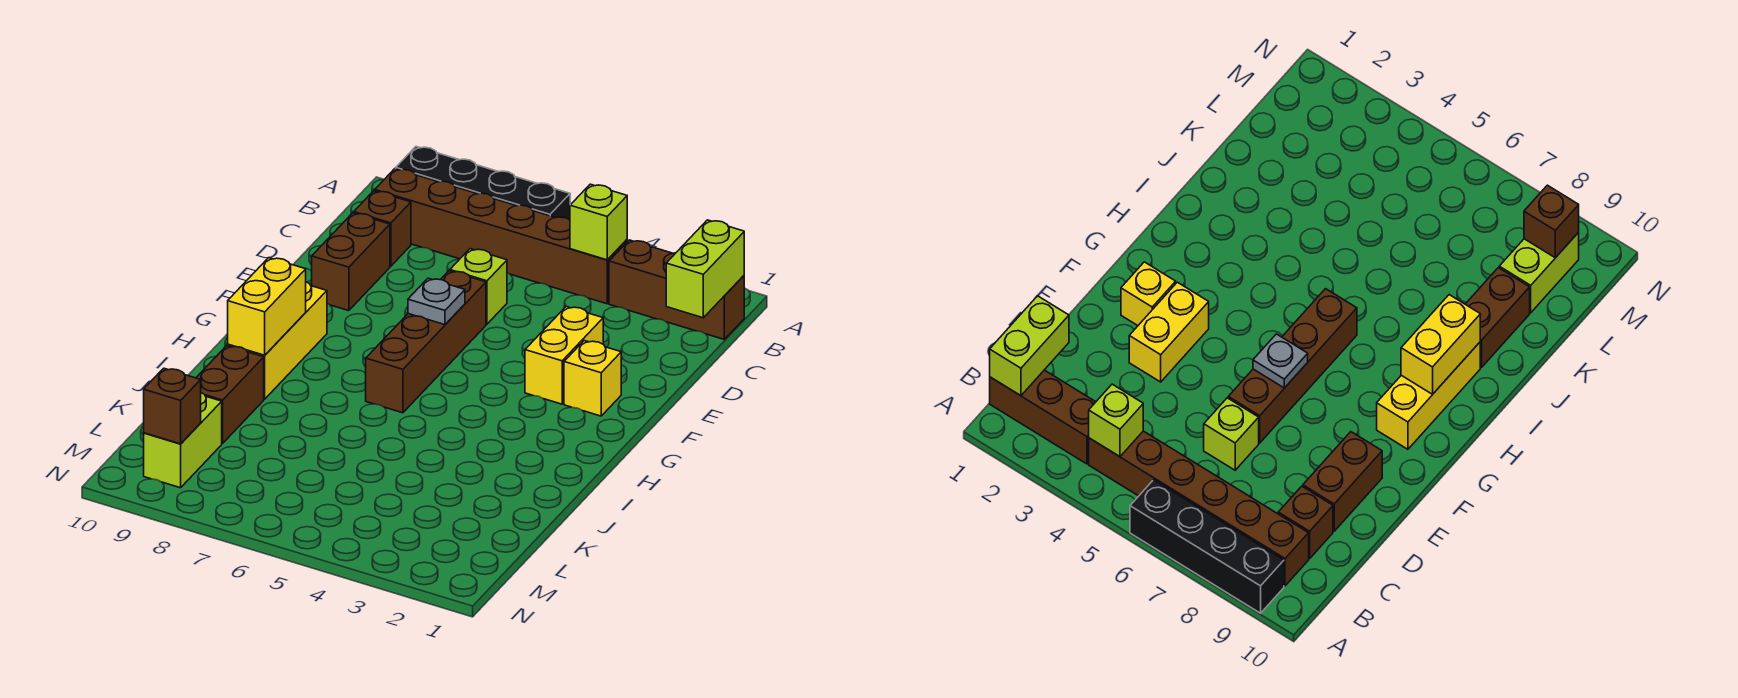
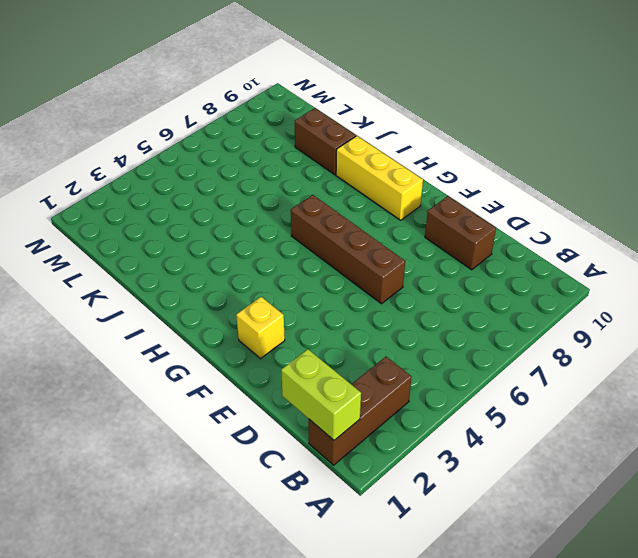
none -> black brick A6:A9 level 1
none -> brown brick B4:B9 level 1
none -> brown brick C9 level 1

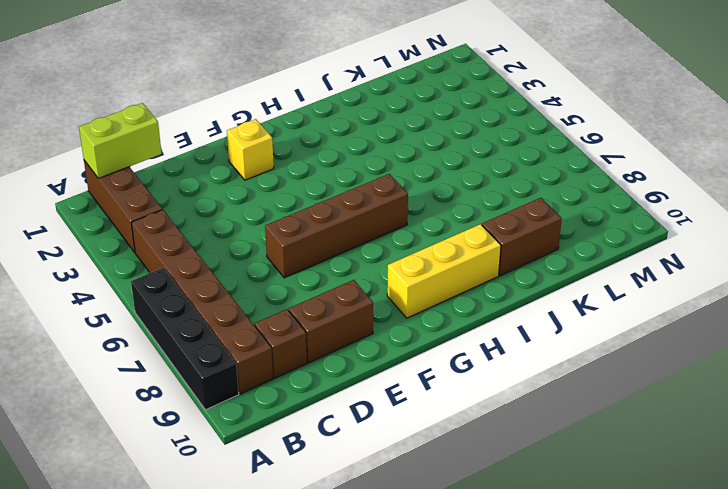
none -> lime brick D6 level 1
none -> yellow brick E3:F3 level 1
none -> lime brick L9:M9 level 1

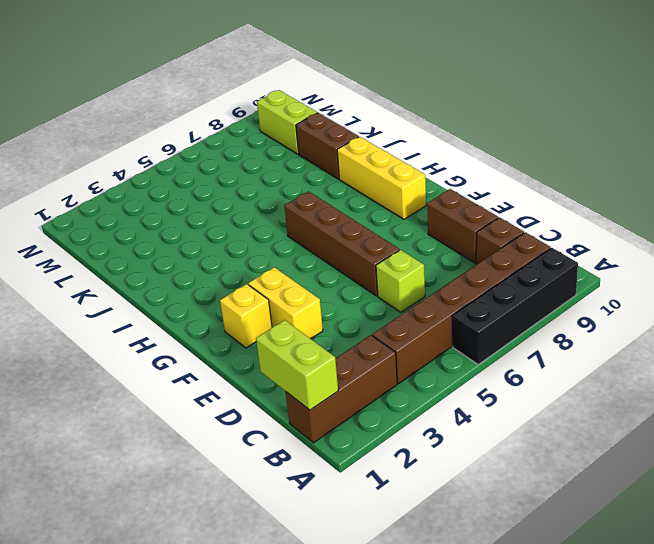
none -> lime brick B4 level 2
none -> grey plate F6 level 2
none -> yellow brick H9:I9 level 2

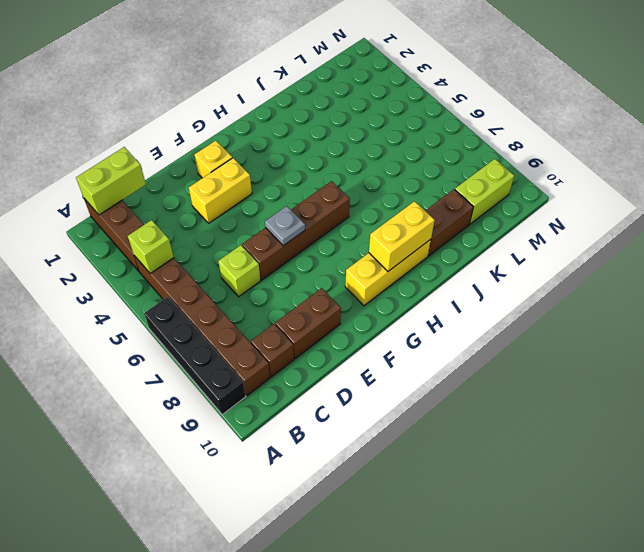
none -> brown brick M9 level 2

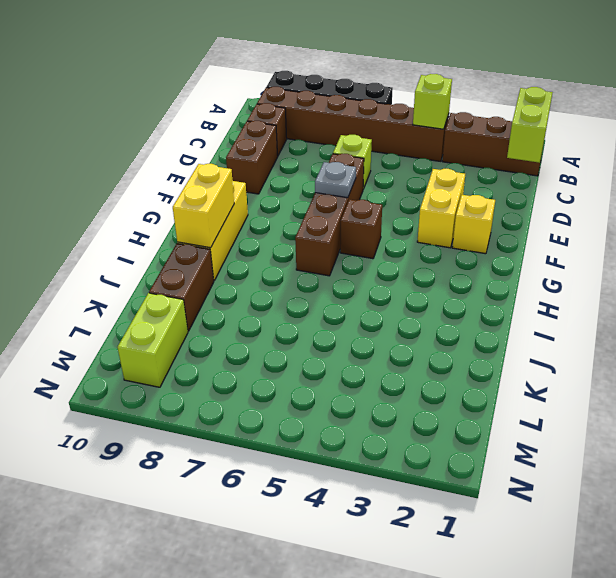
brown brick G5 level 1 -> brown brick M9 level 2

